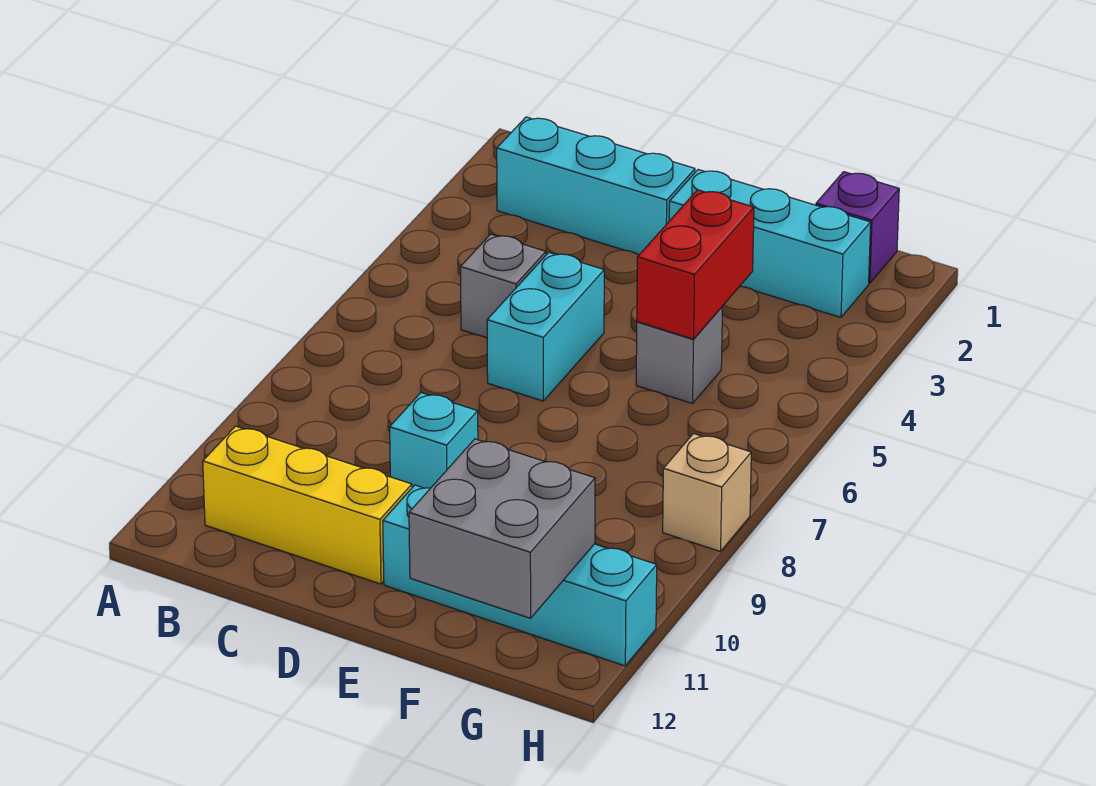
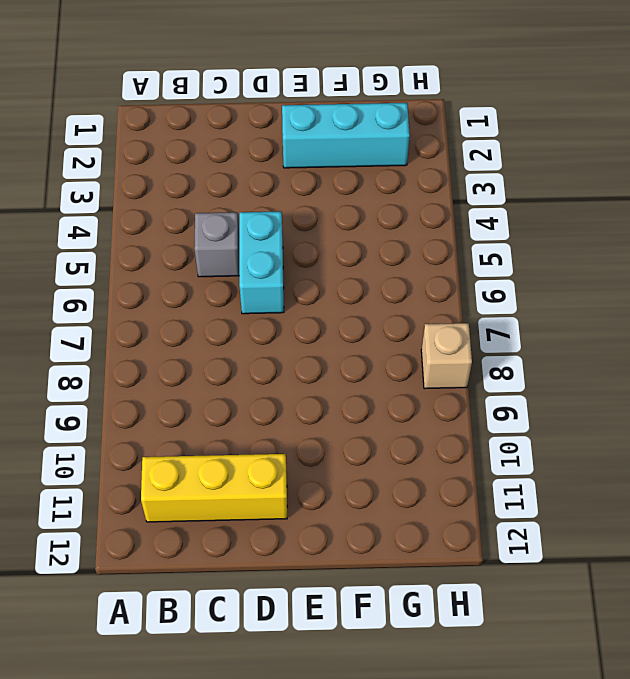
none -> cyan brick B2:D2 level 1
none -> cyan brick D9 level 1
none -> cyan brick E11:H11 level 1

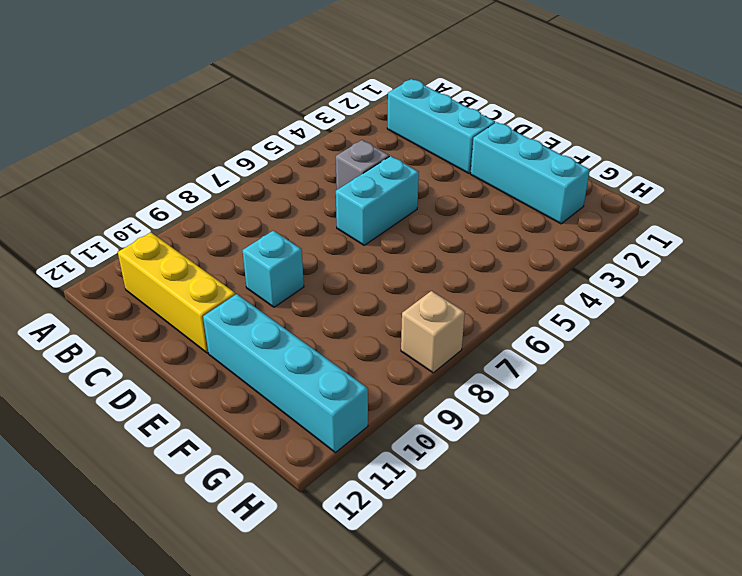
none -> grey brick F5 level 1
none -> purple brick G1 level 1
none -> red brick F4:F5 level 2

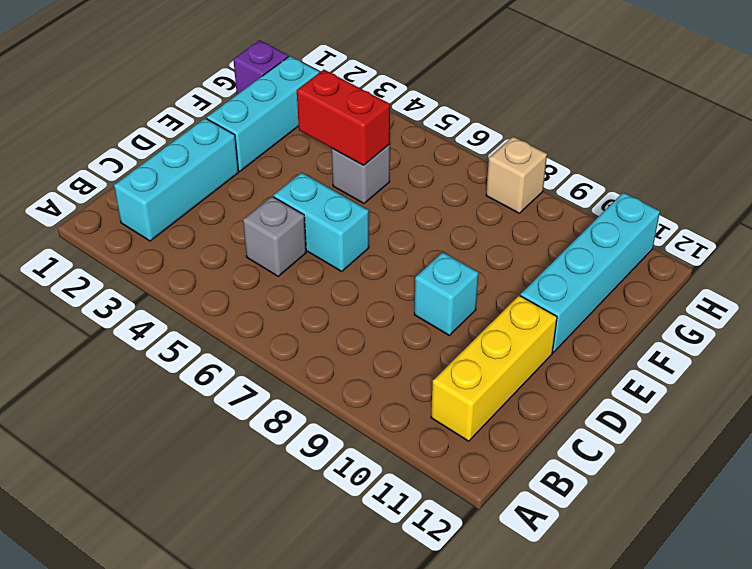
none -> grey brick F11:G12 level 2

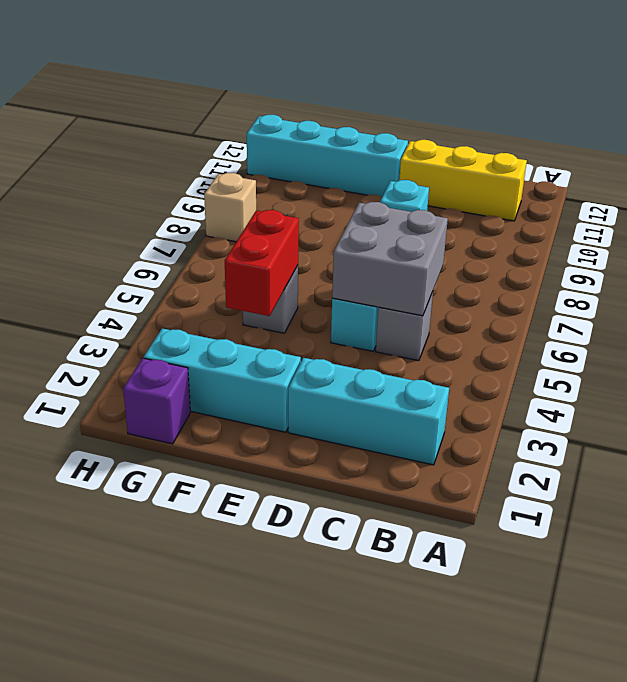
grey brick C5:D6 level 2 -> grey brick F11:G12 level 2

